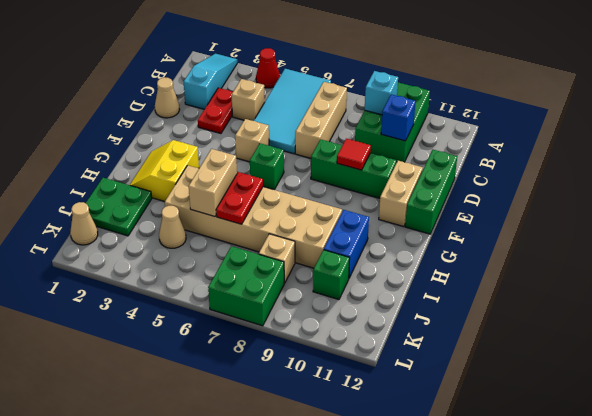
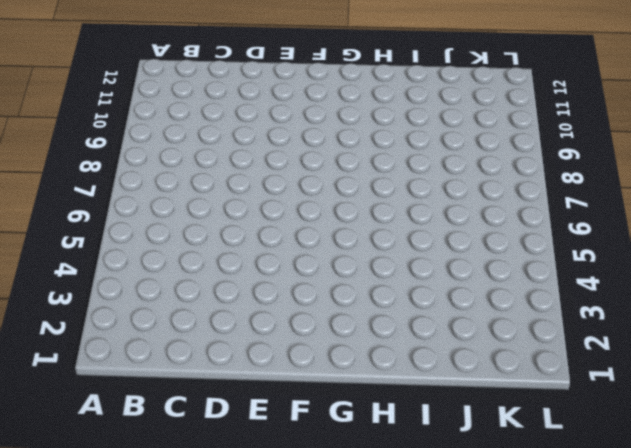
none -> cyan slope A2:C2 level 1 top C
none -> red cone A4 level 1
none -> cyan tile A5:D6 level 1

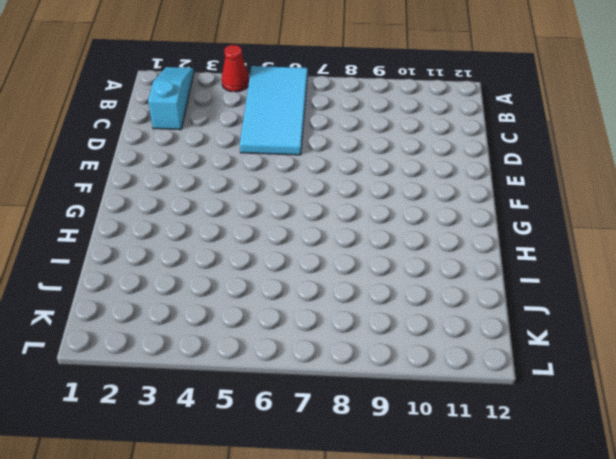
none -> green brick A9:C10 level 1
none -> tan brick B7:D7 level 1
none -> red plate C3:D3 level 1

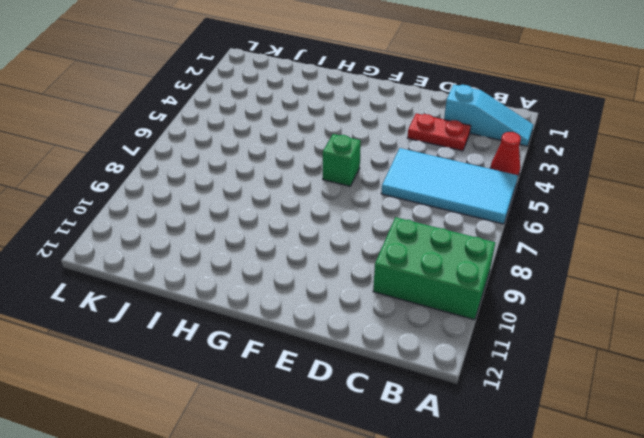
none -> tan brick B7:D7 level 1
none -> tan brick C4 level 1
none -> tan cone D1 level 1

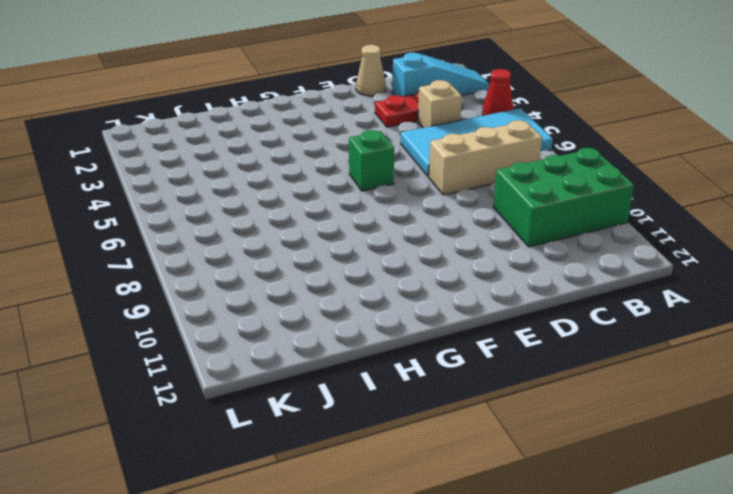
none -> green brick D12:F12 level 1
none -> tan brick E5 level 1
none -> green brick E8:E10 level 1

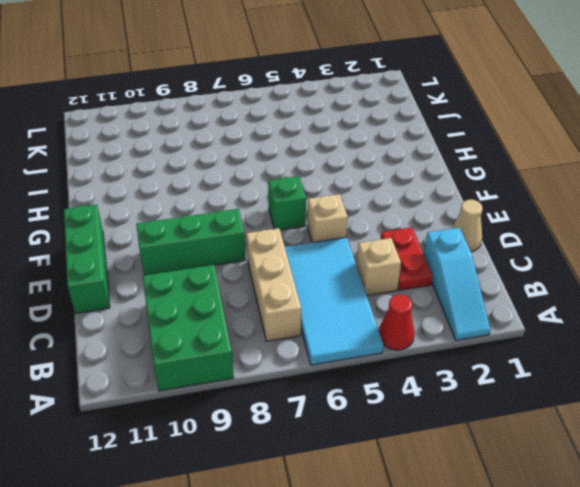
none -> tan brick E11:F11 level 1
none -> yellow slope G2:H3 level 1 top 3
none -> tan brick H4:I9 level 1

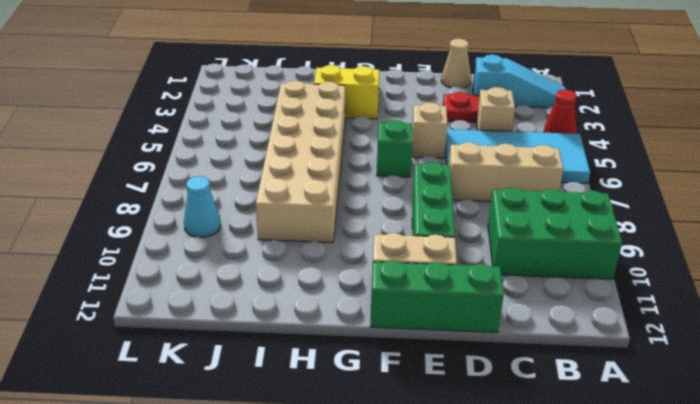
cyan cone K9 level 1 -> none
none -> blue brick H10:I10 level 1
none -> green plate I1:J2 level 1
none -> tan cone J4 level 1

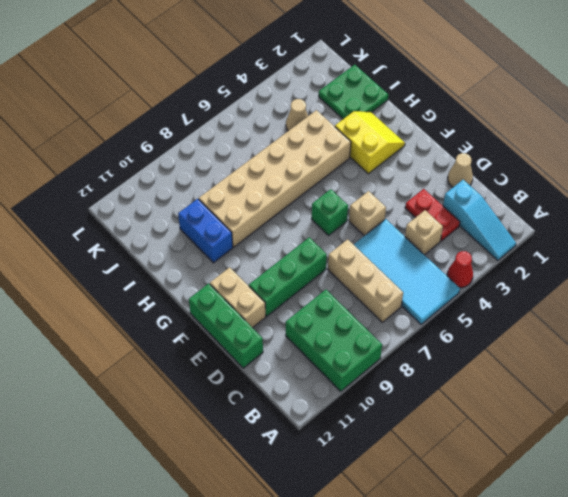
none -> tan brick J8 level 1
none -> green brick J10 level 1
none -> tan cone K1 level 1

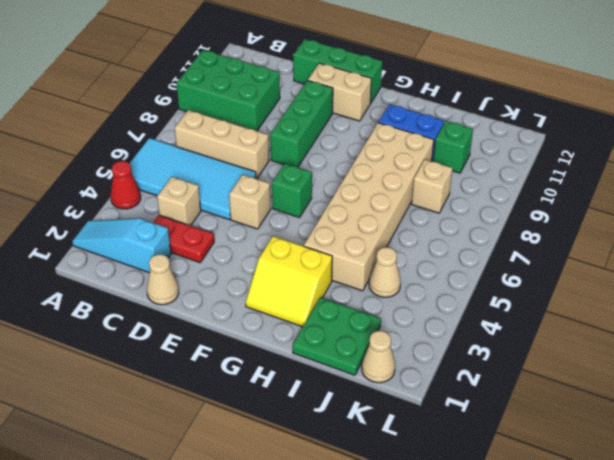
none -> green brick K7:L8 level 1
none -> cyan brick B9 level 2
none -> blue brick C10 level 2

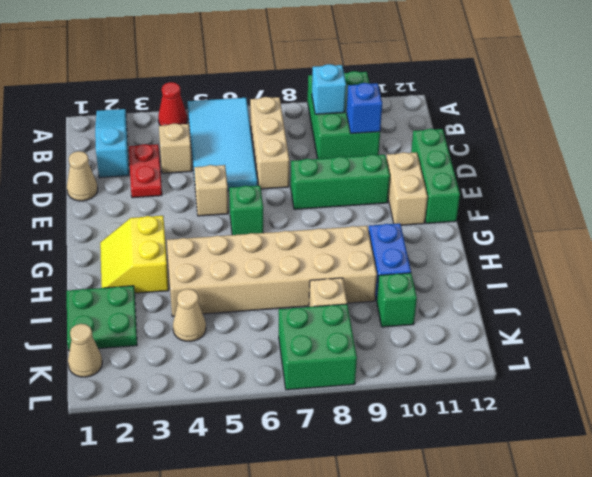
none -> red tile E9 level 2
none -> tan brick H5:I5 level 2
none -> red plate H6:I6 level 2

